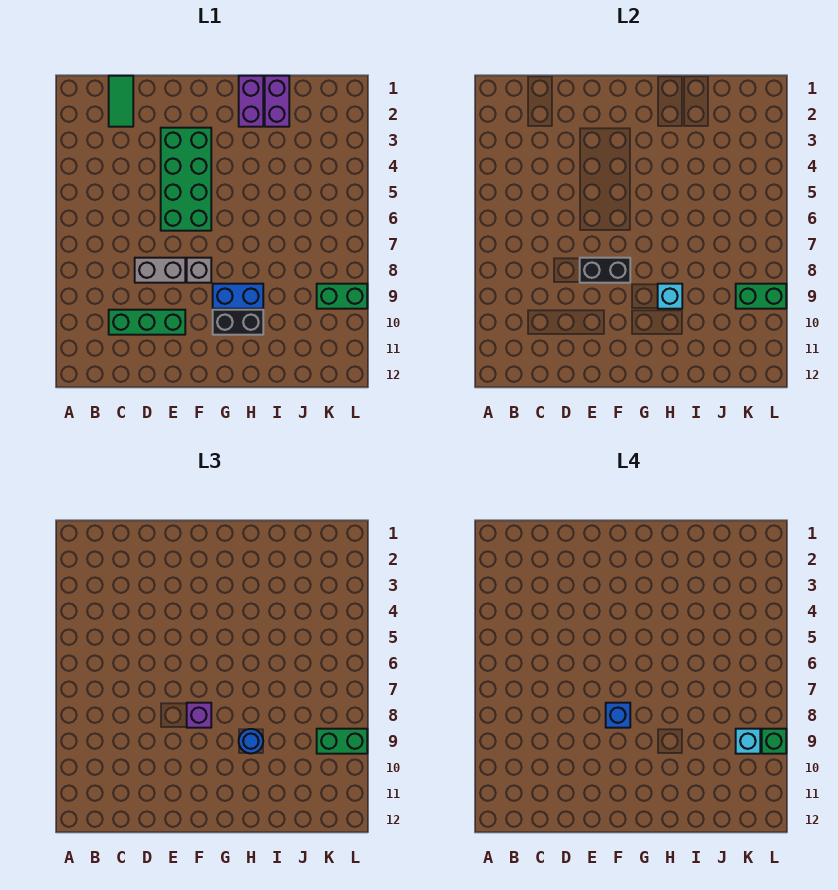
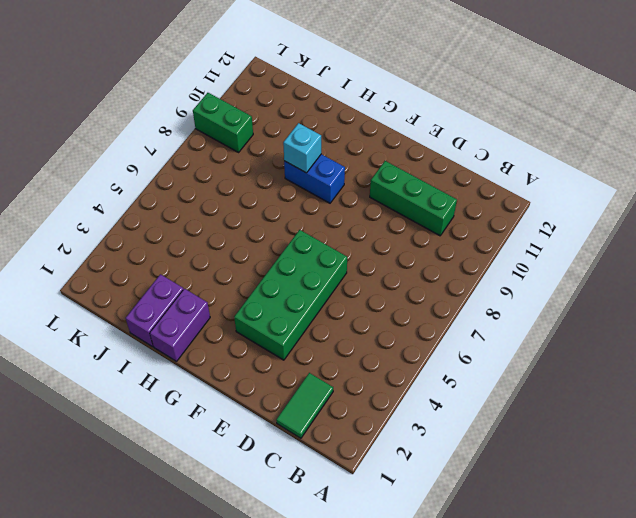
none -> grey brick D8:E8 level 1
none -> grey brick F8 level 1
none -> black brick G10:H10 level 1

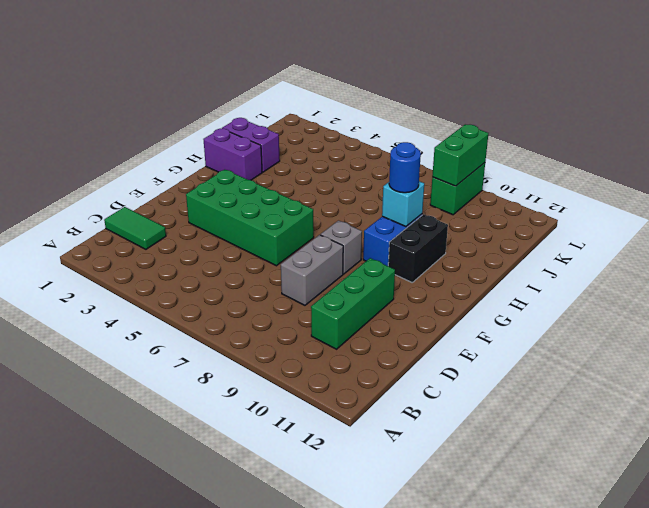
none -> black brick E8:F8 level 2
none -> purple brick F8 level 3
none -> green brick K9:L9 level 3

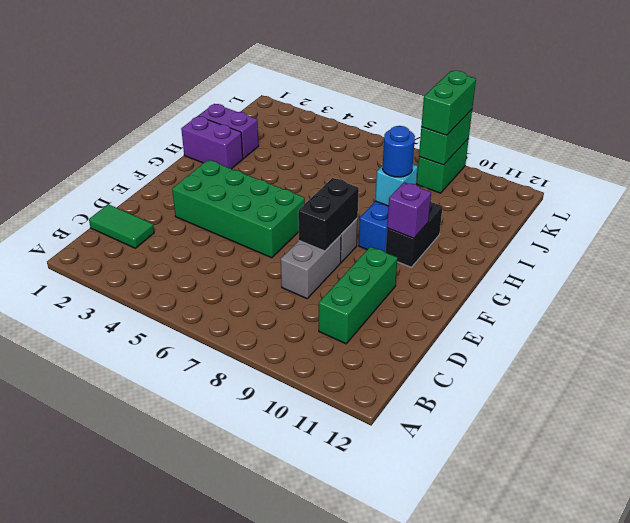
purple brick G10 level 2 -> purple brick F8 level 3
none -> blue brick F8 level 4
none -> cyan brick K9 level 4
none -> green brick L9 level 4

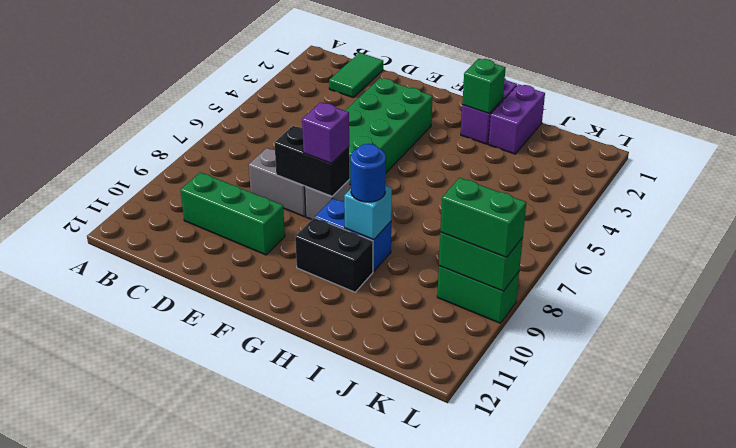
green brick H2 level 2 -> green brick L9 level 4
none -> blue brick F8 level 4
none -> cyan brick K9 level 4

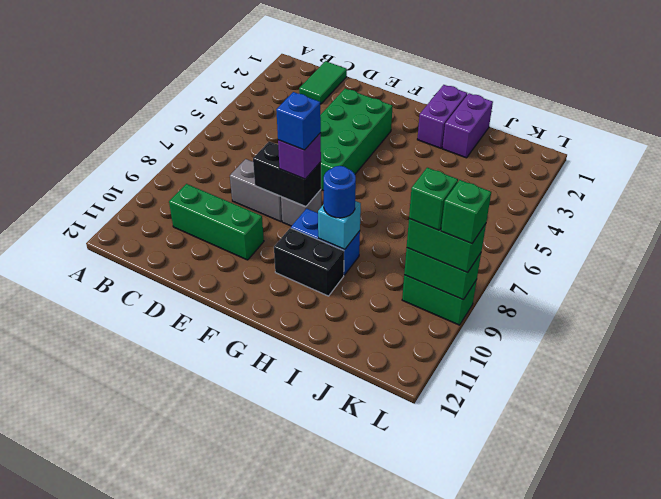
green brick K9 level 4 -> cyan brick K9 level 4

